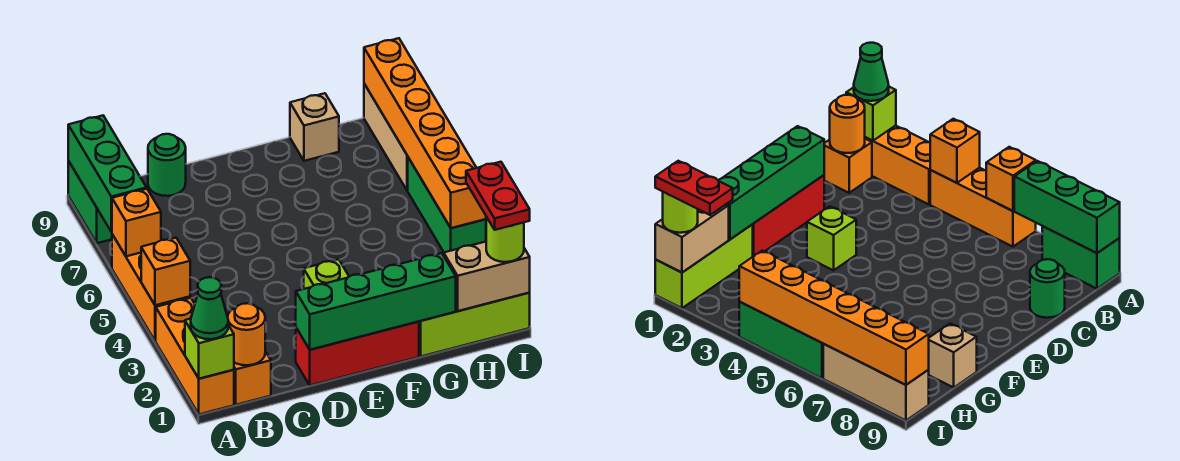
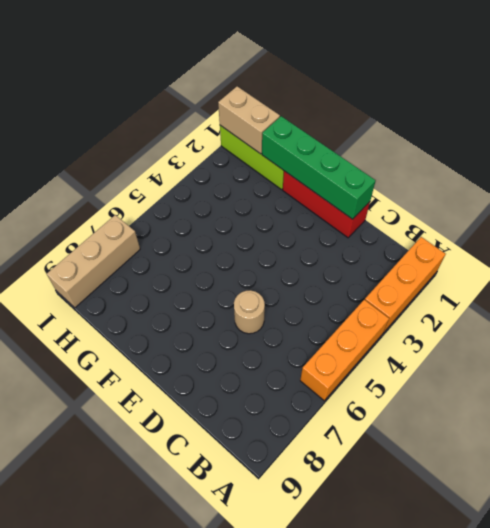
tan round brick D6 level 1 -> none
none -> green brick A8:A9 level 1
none -> orange brick B1 level 1
none -> green round brick C9 level 1

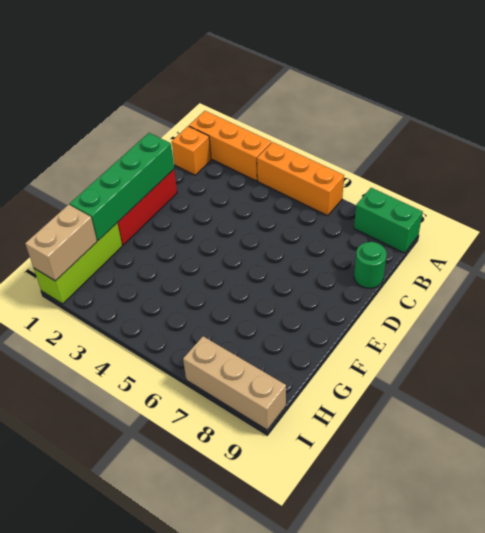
none -> lime brick E3 level 1
none -> tan brick G9 level 1
none -> green brick I4:I6 level 1

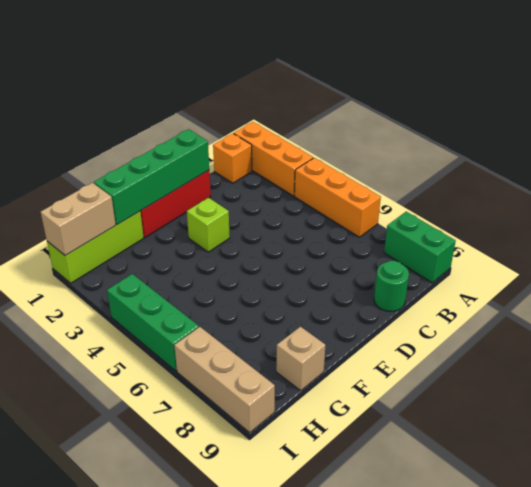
none -> lime brick A1 level 2
none -> orange brick A4 level 2
none -> orange brick A6 level 2

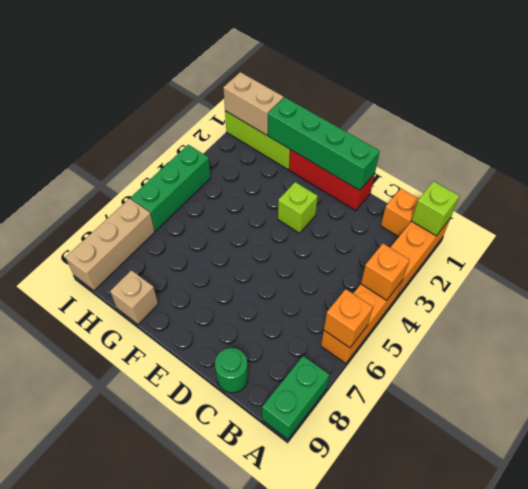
none -> green brick A7:A9 level 2
none -> orange round brick B1 level 2
none -> orange brick I4:I9 level 2

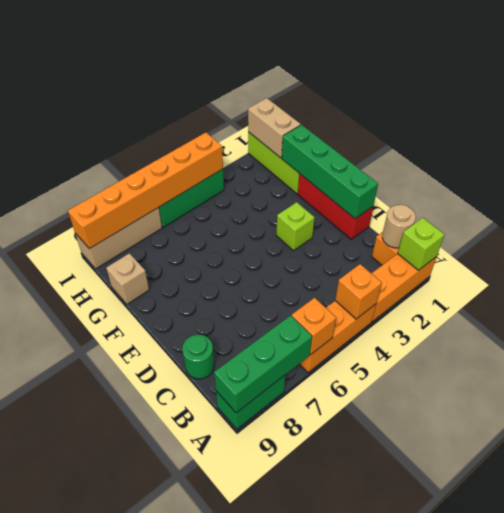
tan round brick B1 level 2 -> orange round brick B1 level 2
none -> green cone A1 level 3
none -> lime round brick I1 level 3
none -> red plate I1:I2 level 4

